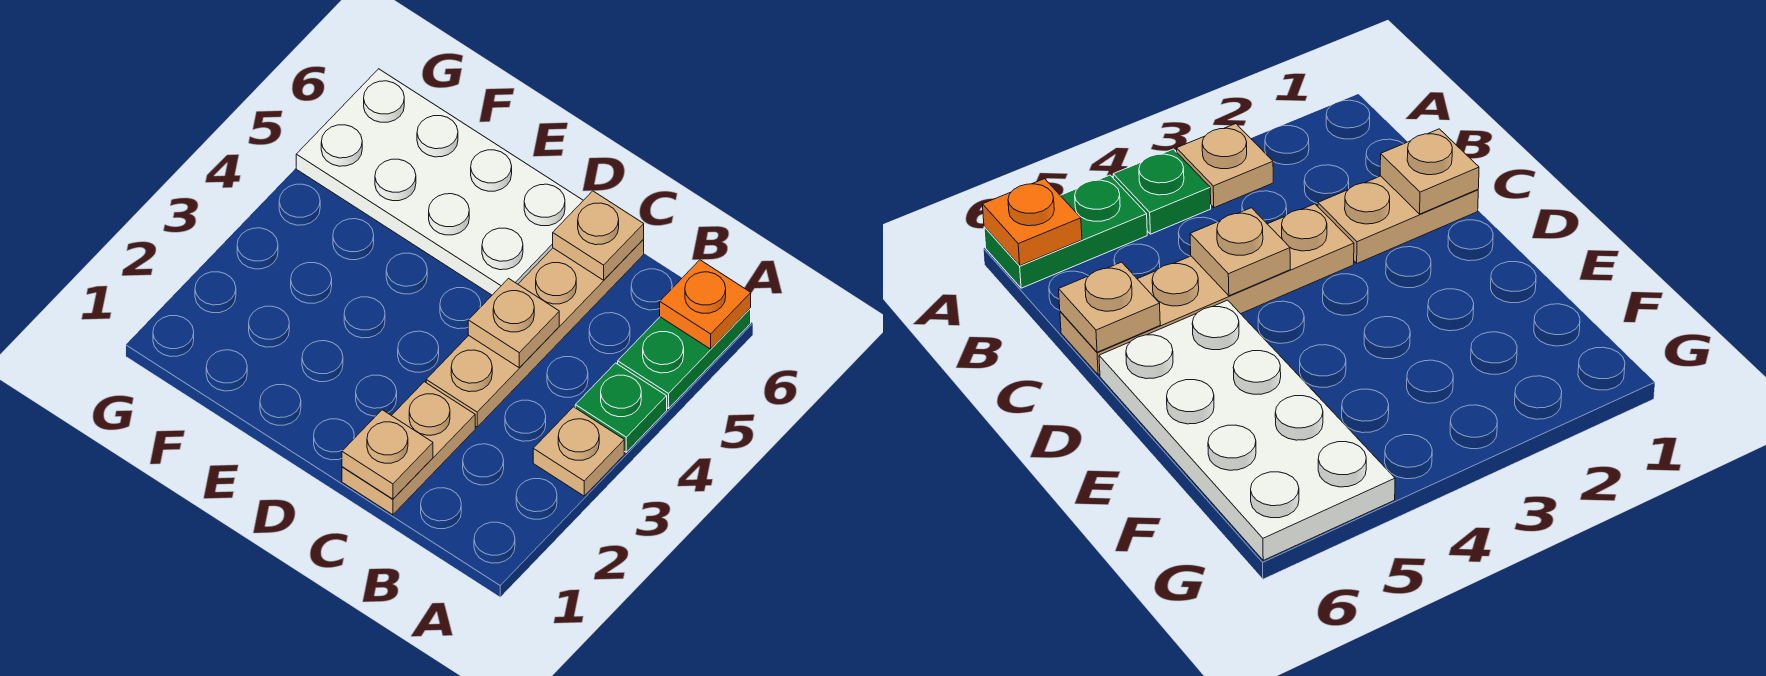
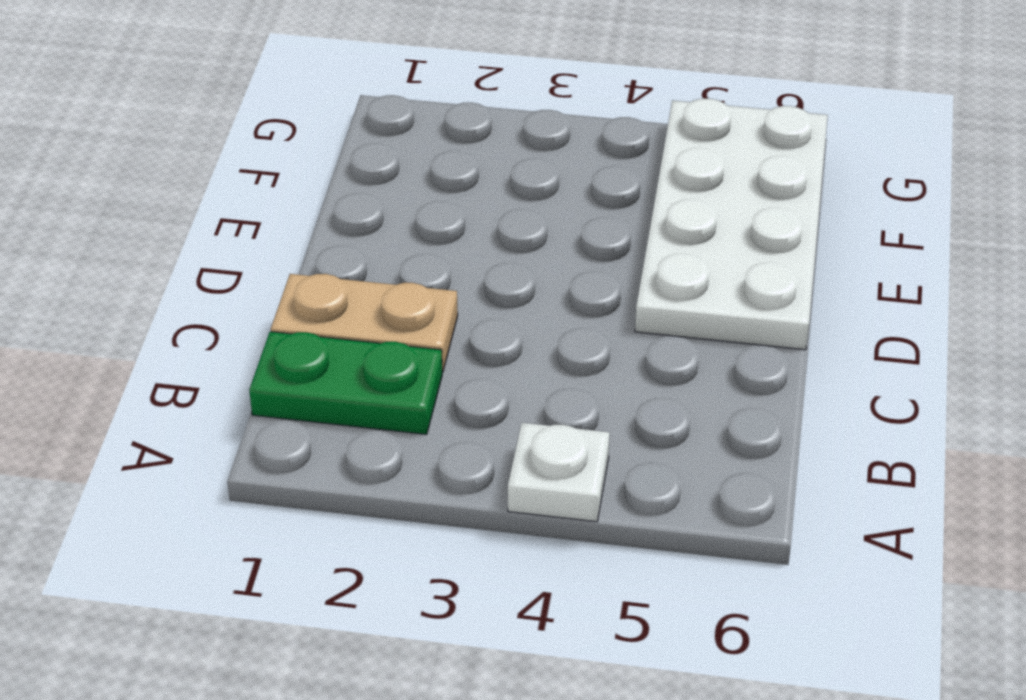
white plate A4 level 1 -> green plate A4 level 1
green plate B1:B2 level 1 -> green plate A5:A6 level 1
none -> tan plate A3 level 1
none -> tan plate C3:C6 level 1

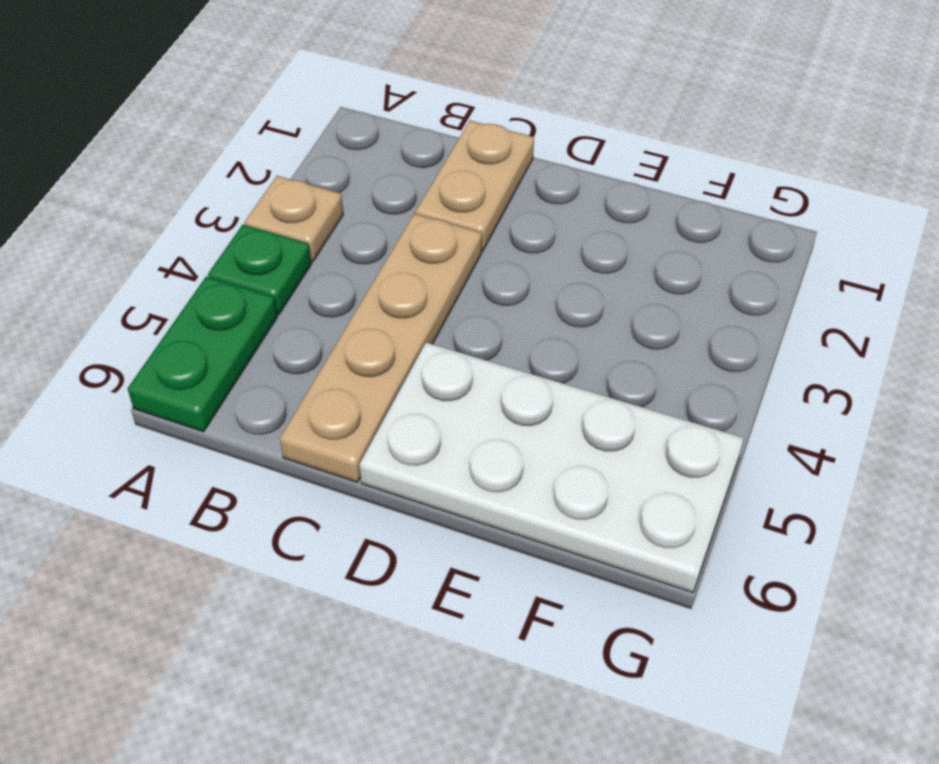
none -> orange plate A6 level 2
none -> tan plate C1 level 2

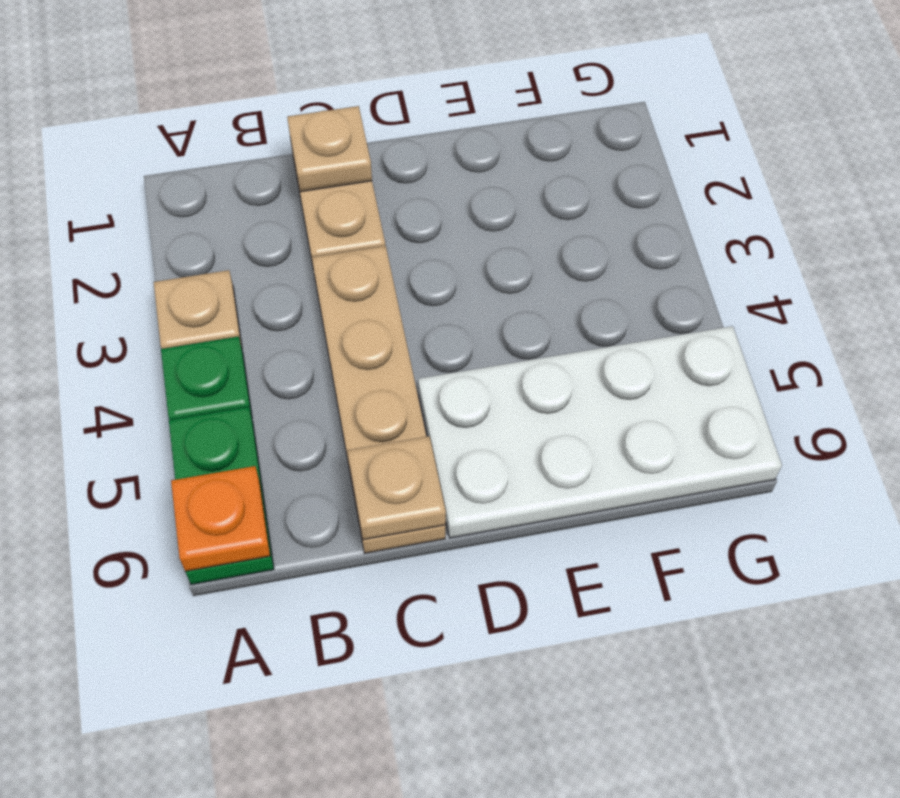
none -> tan plate C4 level 2

